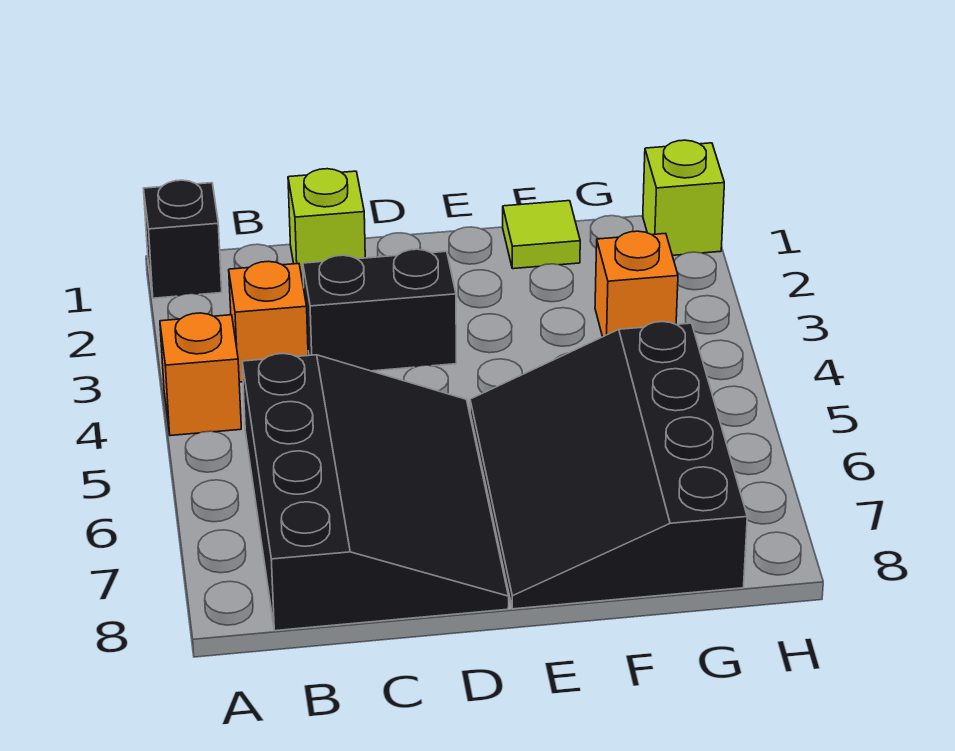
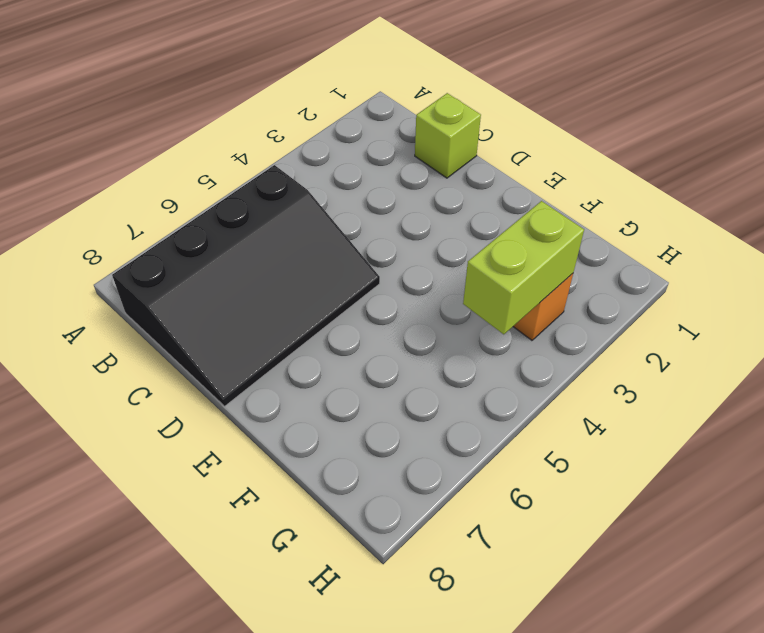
lime brick G3:G4 level 2 -> none
none -> black brick A1 level 1
none -> orange brick A4 level 1

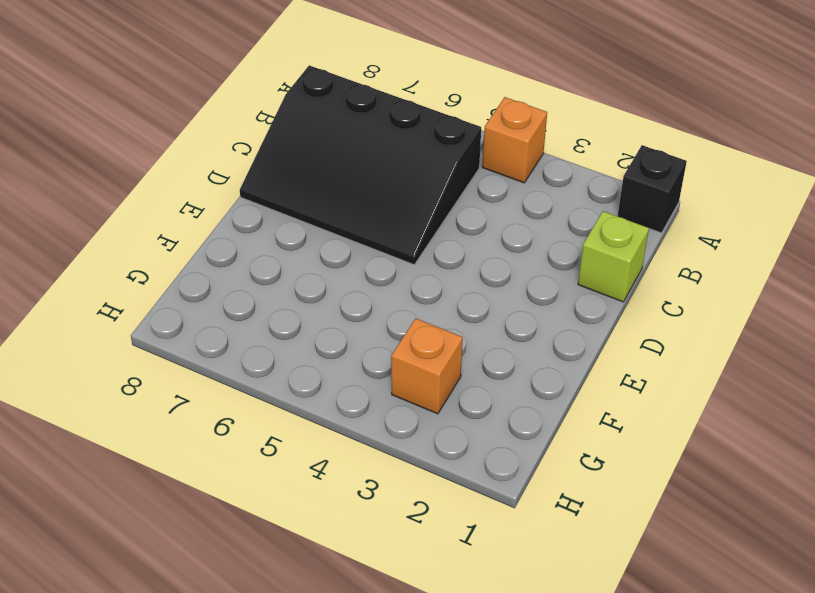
none -> orange brick B3 level 1
none -> black brick C3:D3 level 1

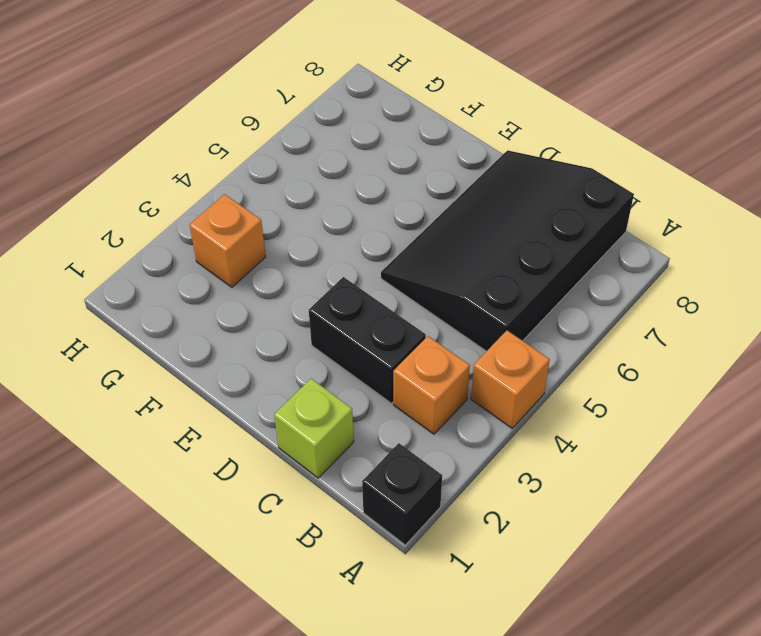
none -> black slope E5:G8 level 1 top G
none -> lime tile F1 level 1

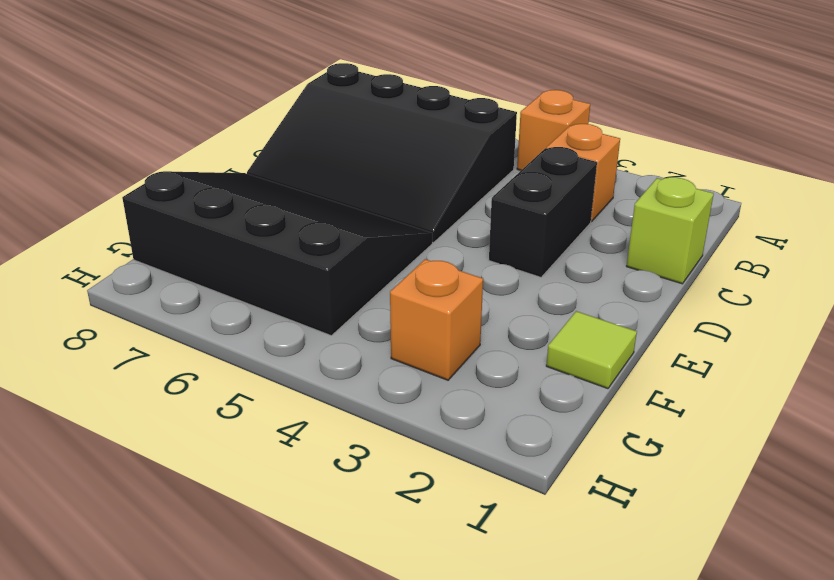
none -> black brick A1 level 1
none -> lime brick H1 level 1

